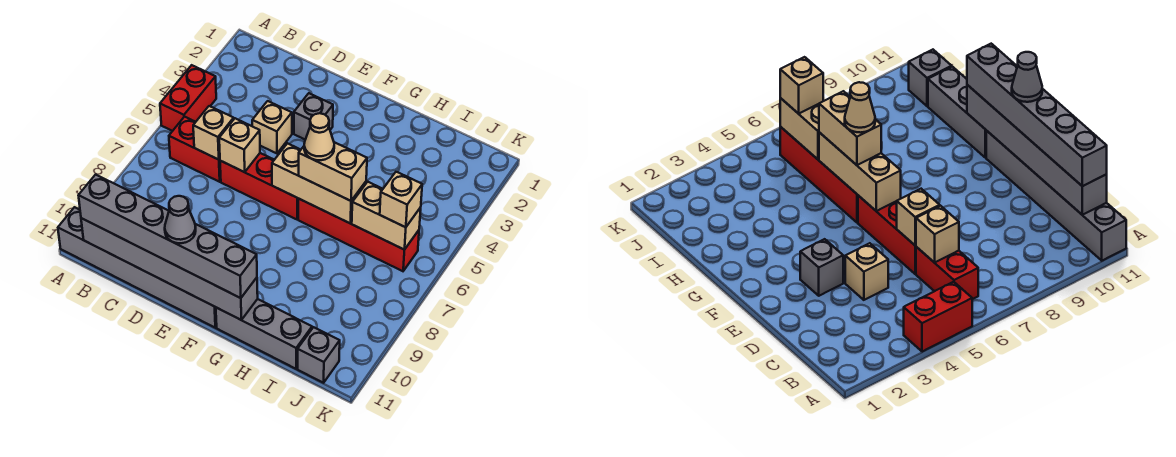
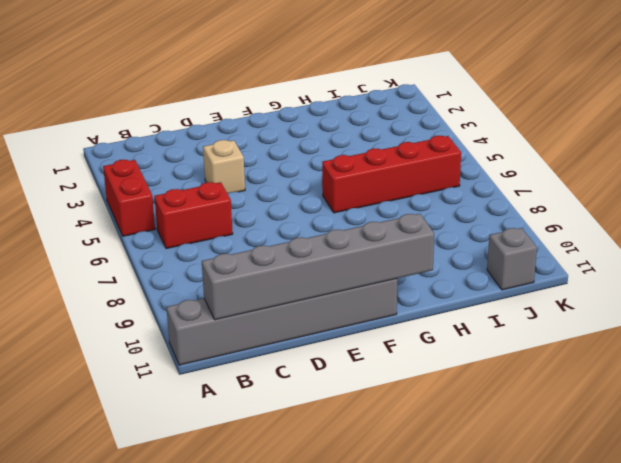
none -> red brick D6:F6 level 1
none -> grey brick E3 level 1
none -> grey brick G11:I11 level 1

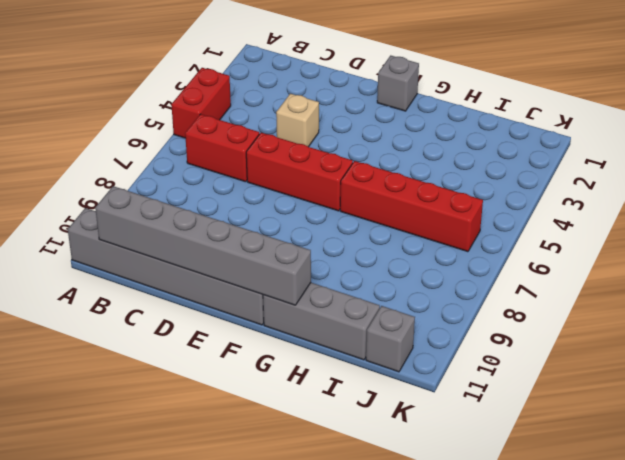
grey brick F1 level 1 -> grey brick E3 level 1
none -> tan brick C6 level 2
none -> tan brick D6 level 2
none -> tan brick F6:H6 level 2

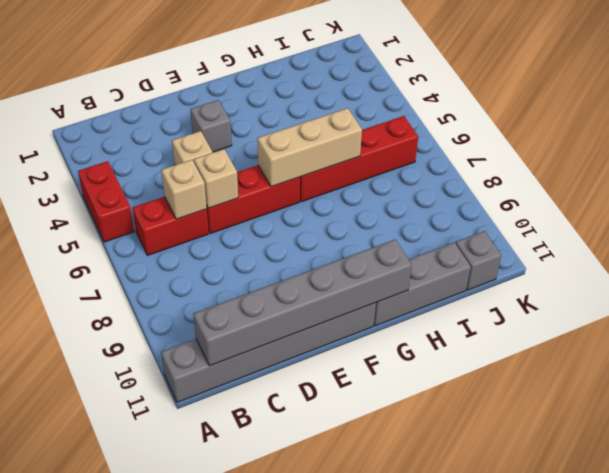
none -> tan brick I6:J6 level 2
none -> grey brick B11:G11 level 3
none -> tan brick G6:H6 level 3

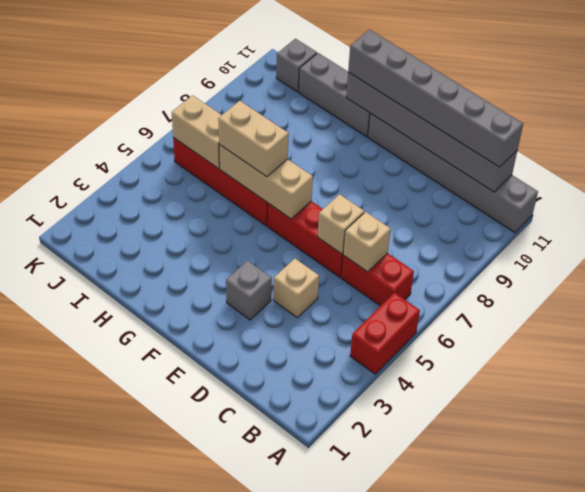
none -> tan brick J6 level 3
none -> grey cone E11 level 4
none -> tan cone G6 level 4

